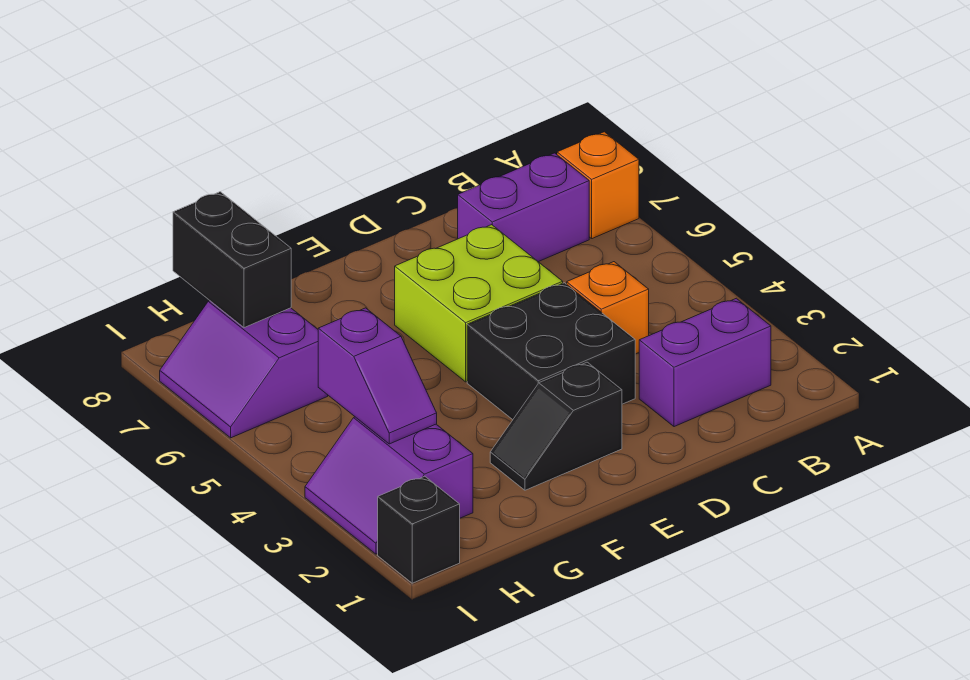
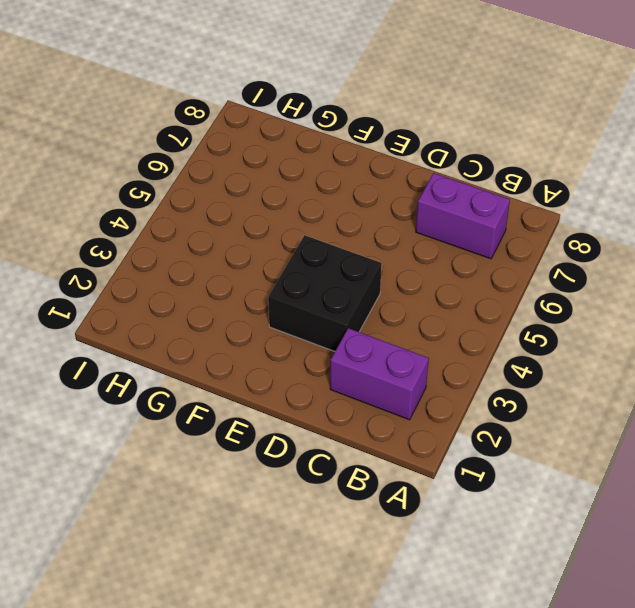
none -> orange brick A7 level 1
none -> orange brick C4 level 1
none -> lime brick D5:E6 level 1

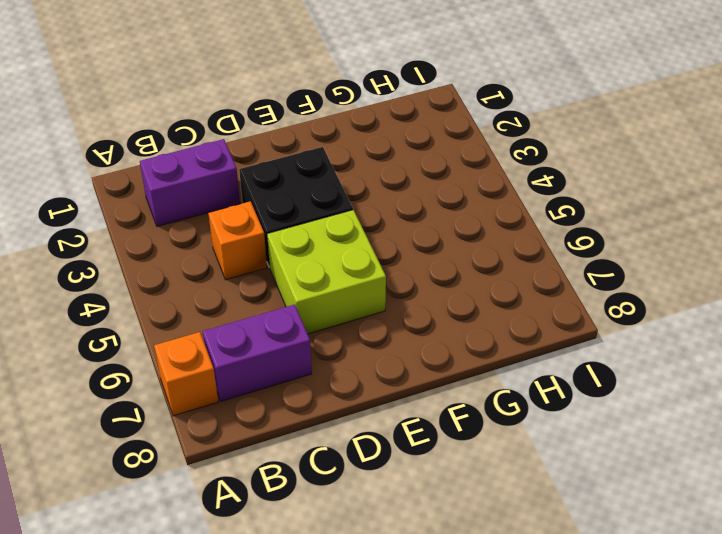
none -> black slope E2:F2 level 1 top E
none -> purple slope H2:I3 level 1 top H
none -> purple slope H6:I7 level 1 top H

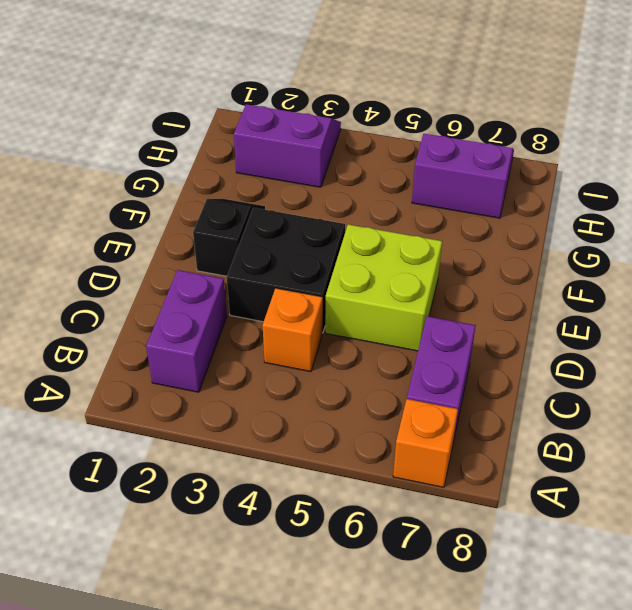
none -> black brick I1 level 1
none -> purple slope H3:H4 level 2 top 4
none -> black brick H7:H8 level 2

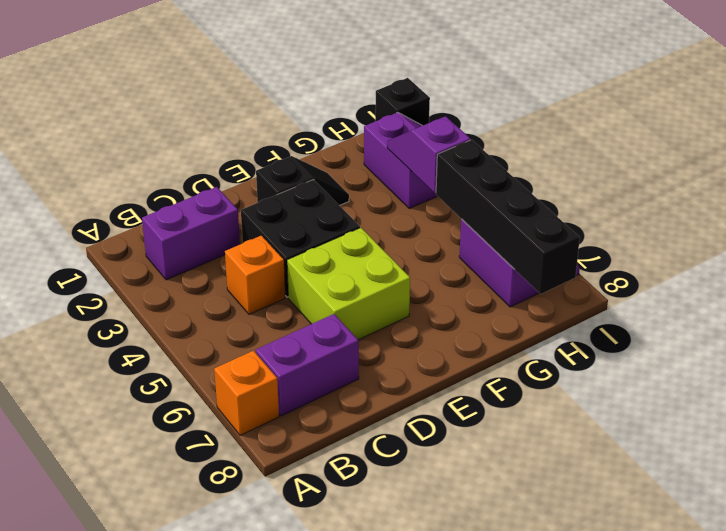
black brick H5:H8 level 2 -> black brick H7:H8 level 2

